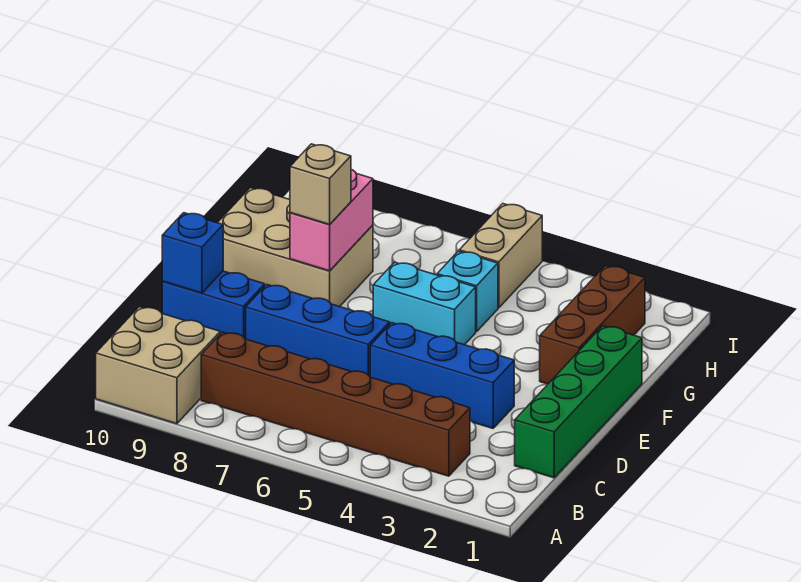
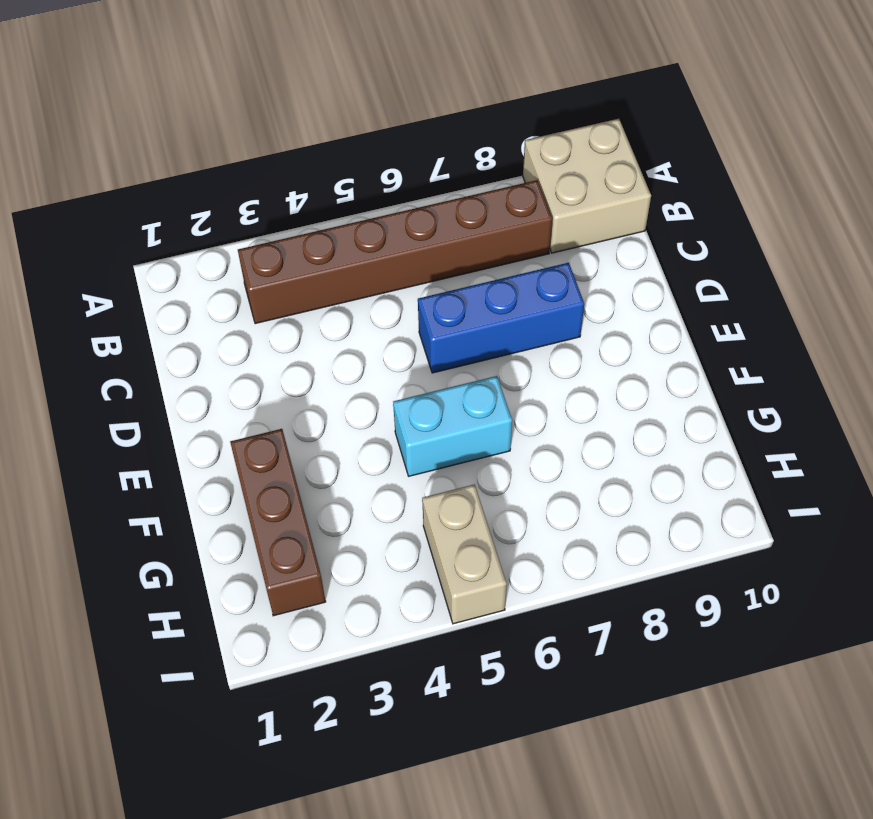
none -> green brick C1:F1 level 1
none -> blue brick D3:D5 level 1
none -> blue brick D9:D10 level 1

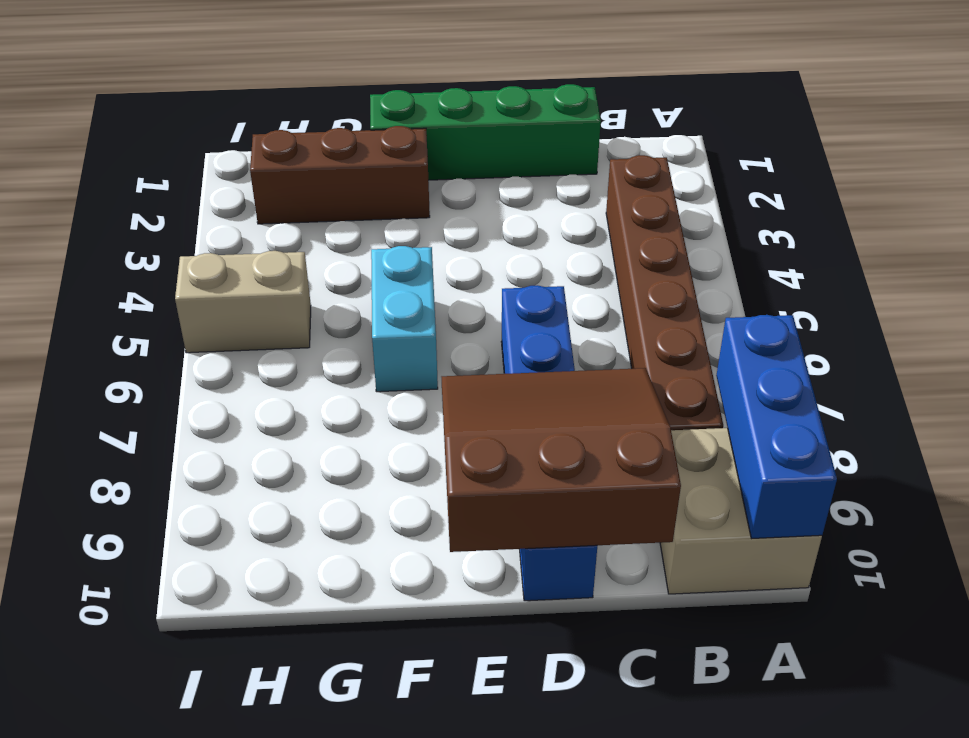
blue brick A8:A10 level 2 -> blue brick D3:D5 level 1
brown slope C8:E10 level 2 top 10 -> blue brick D10 level 2
none -> tan brick F8:G10 level 1
none -> cyan brick G5 level 1
none -> pink brick F8:G8 level 2

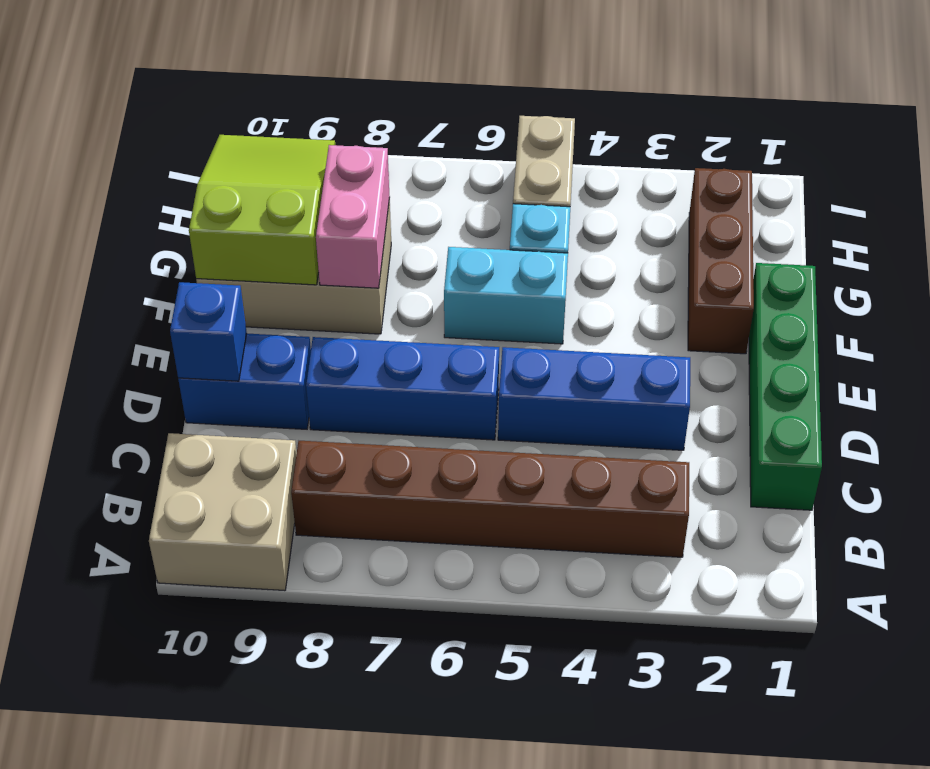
lime slope F9:H10 level 2 top F -> none
none -> tan brick F8 level 3

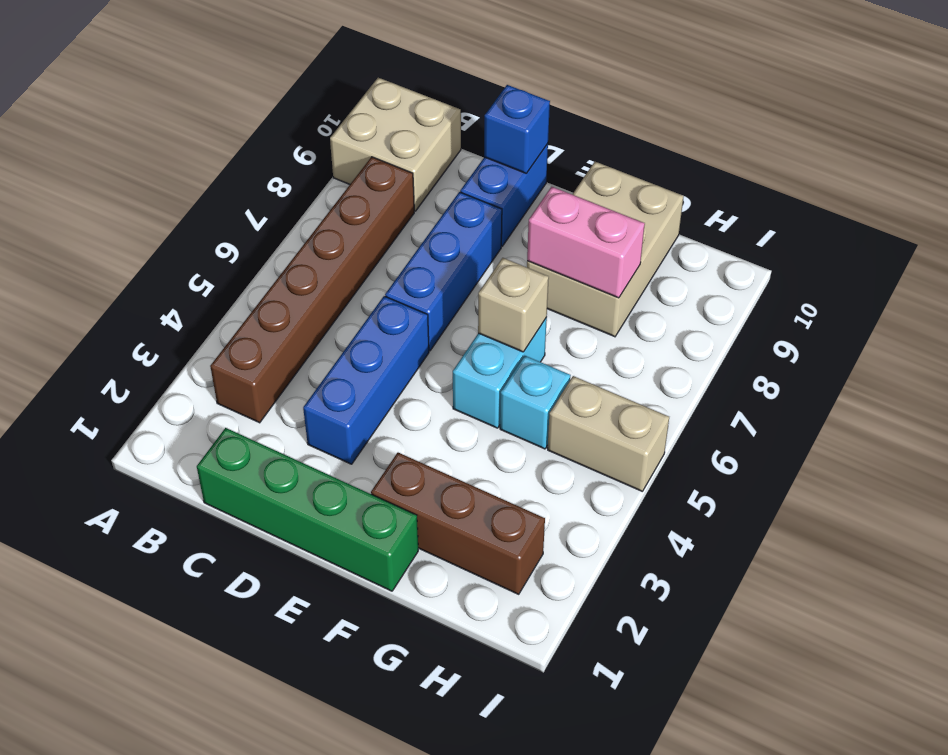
tan brick F6 level 2 -> tan brick F8 level 3

